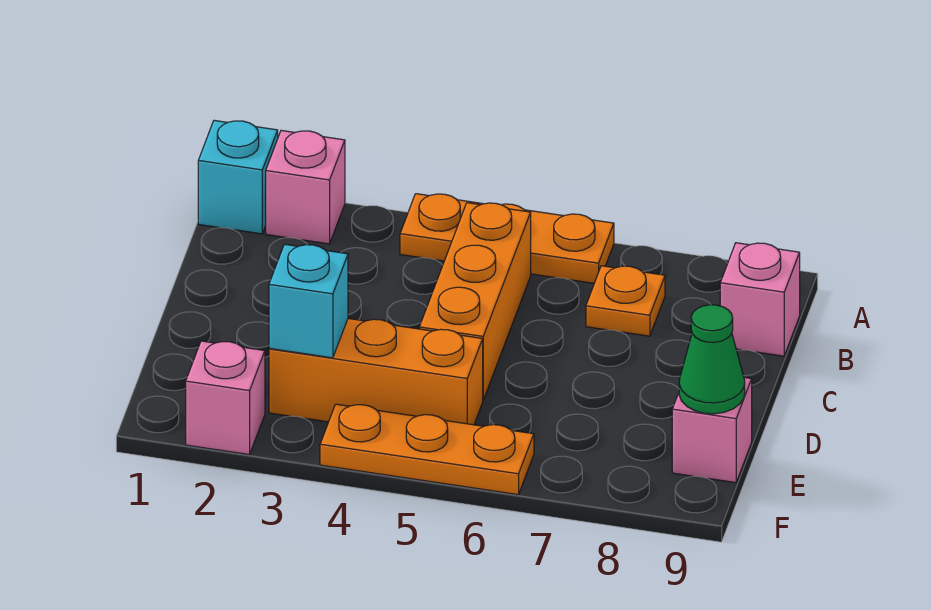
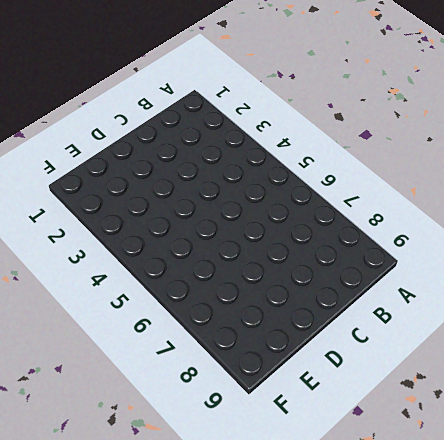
none -> cyan brick A1 level 1
none -> pink brick A2 level 1
none -> orange plate A4:A6 level 1

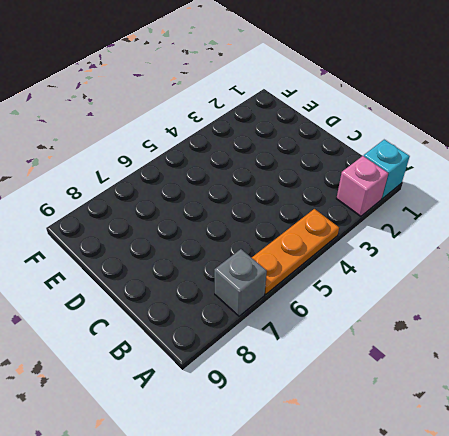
grey brick A7 level 1 -> none
none -> orange brick B5:D5 level 1
none -> orange plate B7 level 1
none -> pink brick B9 level 1

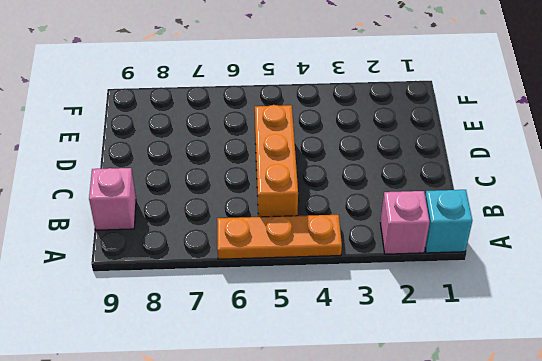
none -> orange plate B7 level 1
none -> orange brick E3:E5 level 1
none -> pink brick E9 level 1

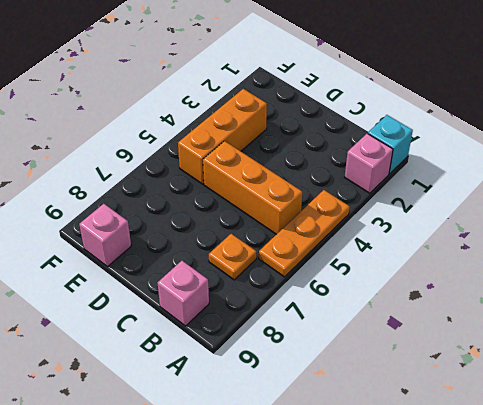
none -> pink brick F2 level 1
none -> orange plate F4:F6 level 1
none -> cyan brick E3 level 2

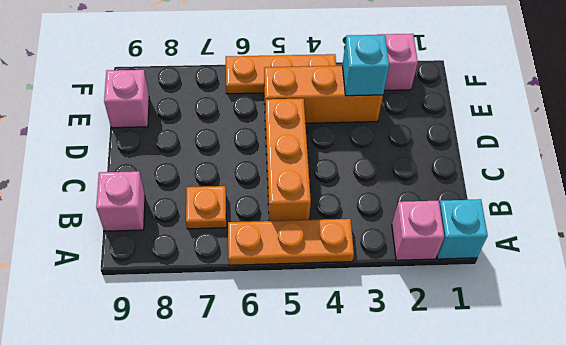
none -> green cone E9 level 2

